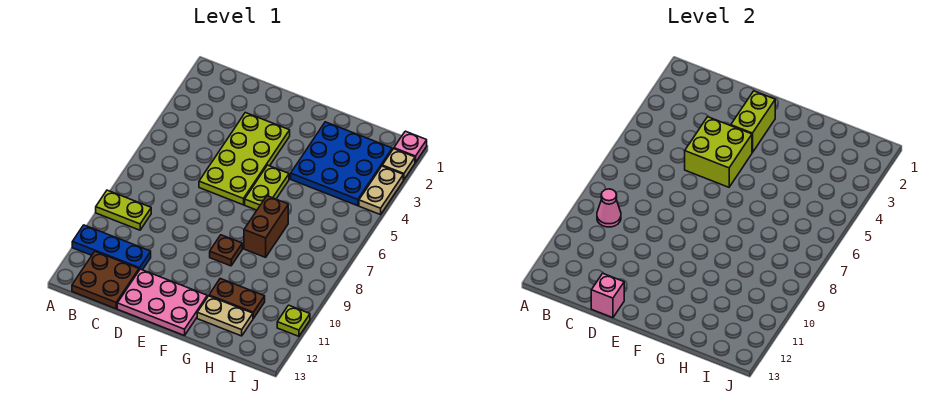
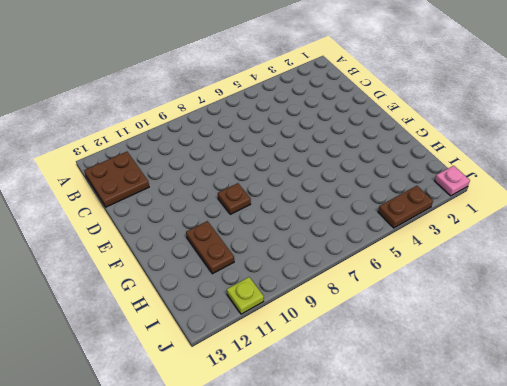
brown plate J3:J4 level 1 -> tan plate J3:J4 level 1
none -> lime plate A9:B9 level 1
none -> blue plate A11:C11 level 1
none -> lime plate D3:E6 level 1

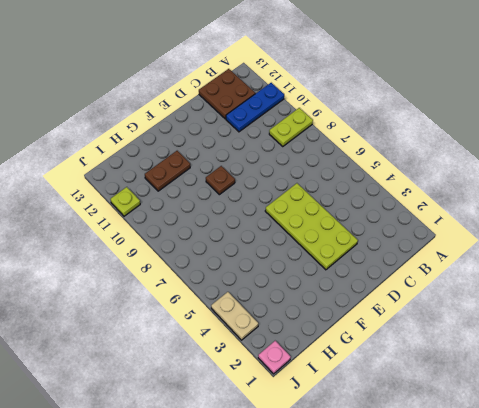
none -> pink plate D12:F13 level 1
none -> lime plate F5:F6 level 1
none -> blue plate G2:I4 level 1

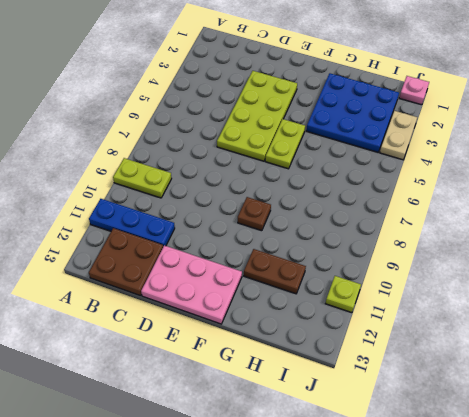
none -> brown brick G7:G8 level 1
none -> tan plate G12:H12 level 1
none -> tan plate J2 level 1

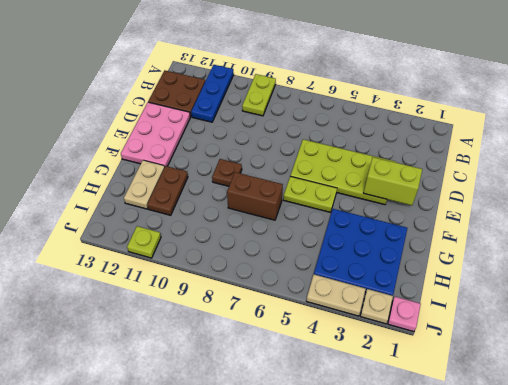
none -> pink cone B9 level 2
none -> lime brick D4:E5 level 2
none -> pink brick D13 level 2

